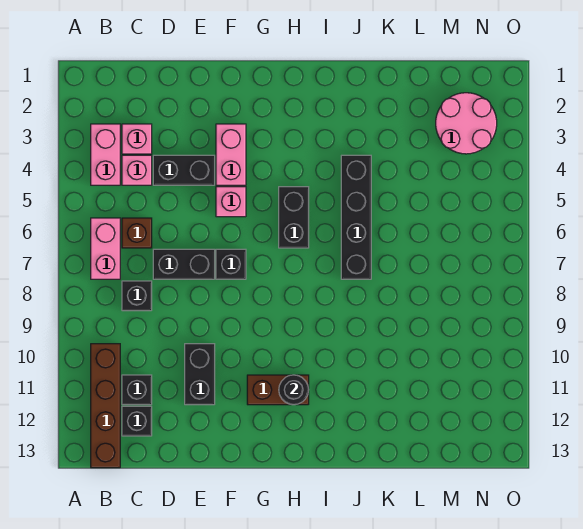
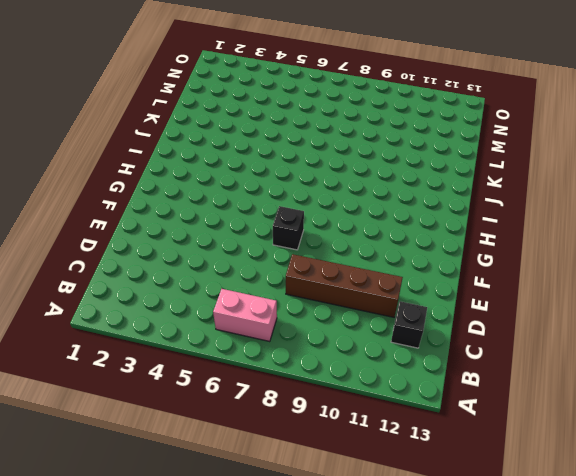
brown brick D8:D11 level 1 -> brown brick B10:B13 level 1
none -> pink brick B3:B4 level 1
none -> pink brick C3 level 1
none -> pink brick C4 level 1

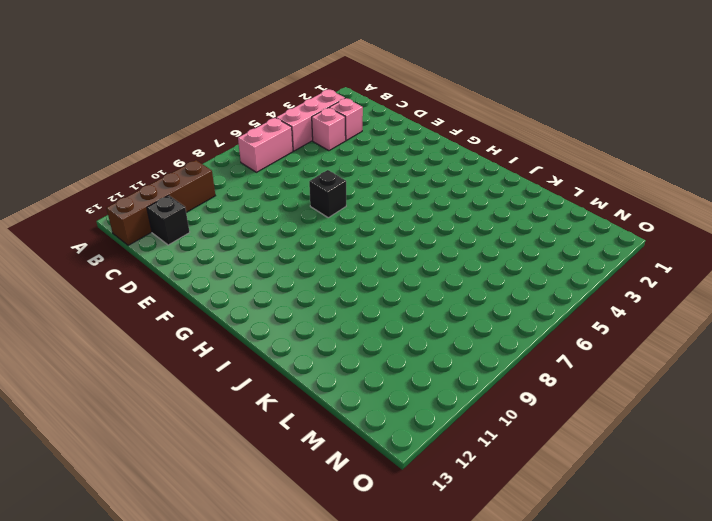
pink brick B3:B5 level 1 -> pink brick B3:B4 level 1
none -> brown brick C6 level 1
none -> black brick C8 level 1
none -> black brick C11 level 1

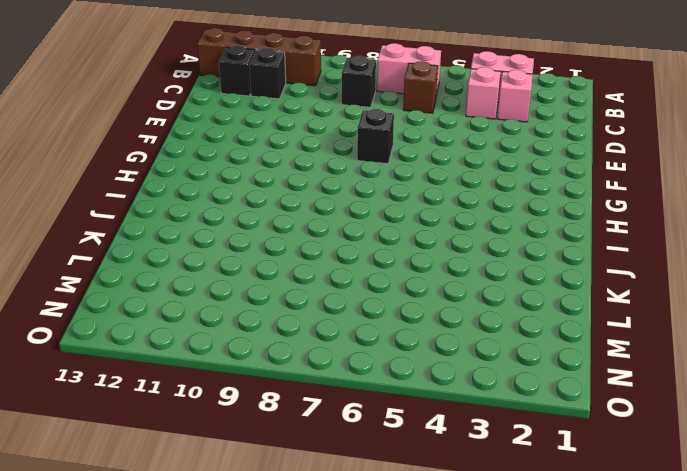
none -> black brick D4:E4 level 1
none -> black brick D7:E7 level 1
none -> black brick E10:E11 level 1

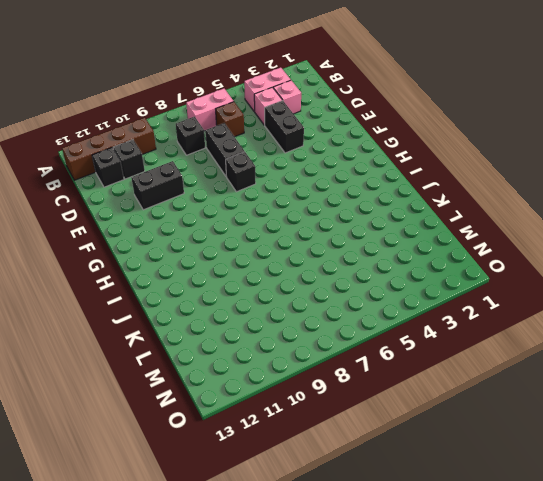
none -> pink brick F3:F4 level 1
none -> pink brick F5 level 1
none -> brown brick G11:H11 level 1

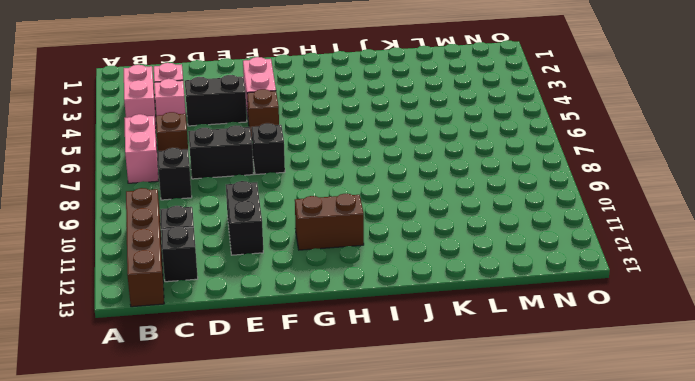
brown brick F5 level 1 -> pink brick F5 level 1
none -> black brick H5:H6 level 1
none -> black brick J4:J7 level 1
none -> pink round brick M2:N3 level 1

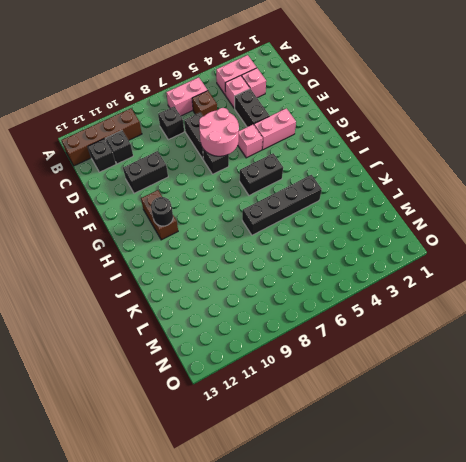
pink round brick E6:F7 level 2 -> pink round brick M2:N3 level 1

